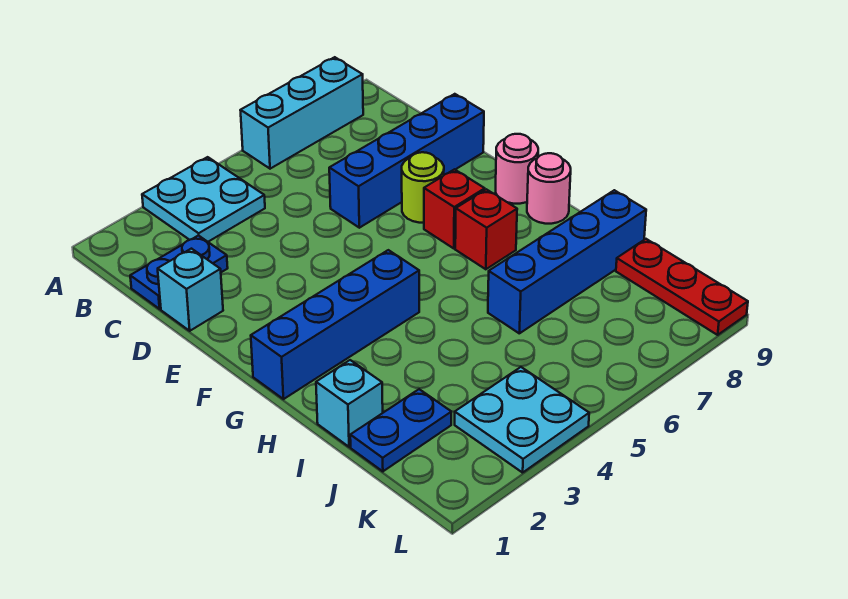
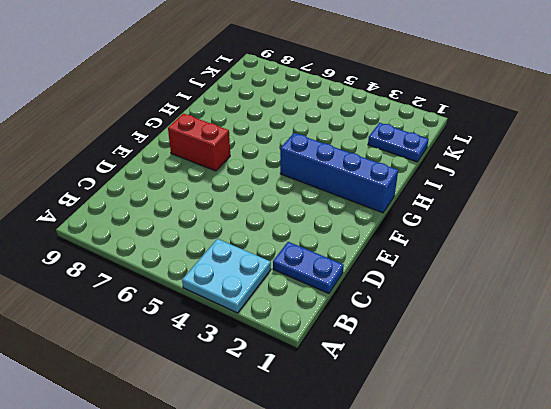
red brick F7:F8 level 1 -> red brick F7 level 1
none -> cyan brick A6:A8 level 1
none -> cyan brick D1 level 1
none -> blue brick D6:D9 level 1

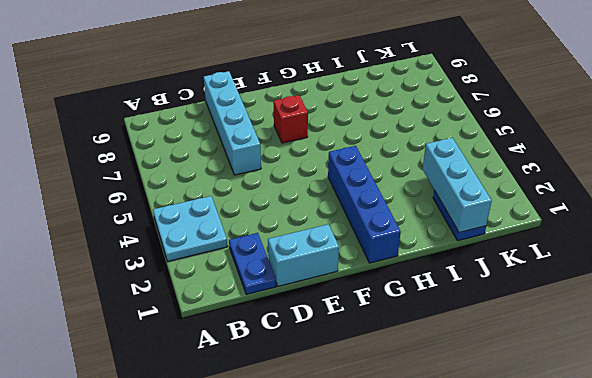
cyan brick D1:E1 level 1 -> cyan brick D1 level 1
cyan brick D6:D9 level 1 -> blue brick D6:D9 level 1
cyan brick J1:J3 level 2 -> cyan brick A6:A8 level 1
none -> lime round brick E7 level 1
none -> pink round brick F9 level 1
none -> red brick G7 level 1

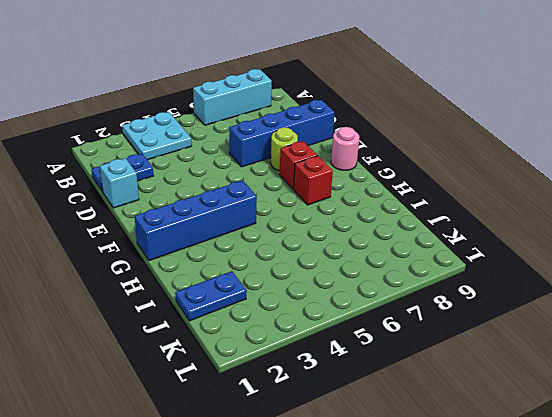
none -> pink round brick G9 level 1
none -> cyan brick I1 level 1
none -> blue brick I6:I9 level 1

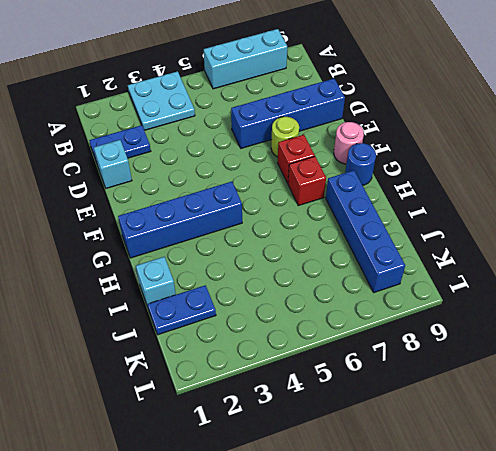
blue round brick G9 level 1 -> pink round brick G9 level 1
blue brick H8:K8 level 1 -> blue brick I6:I9 level 1
none -> red plate J9:L9 level 1
none -> cyan plate K3:L4 level 1

